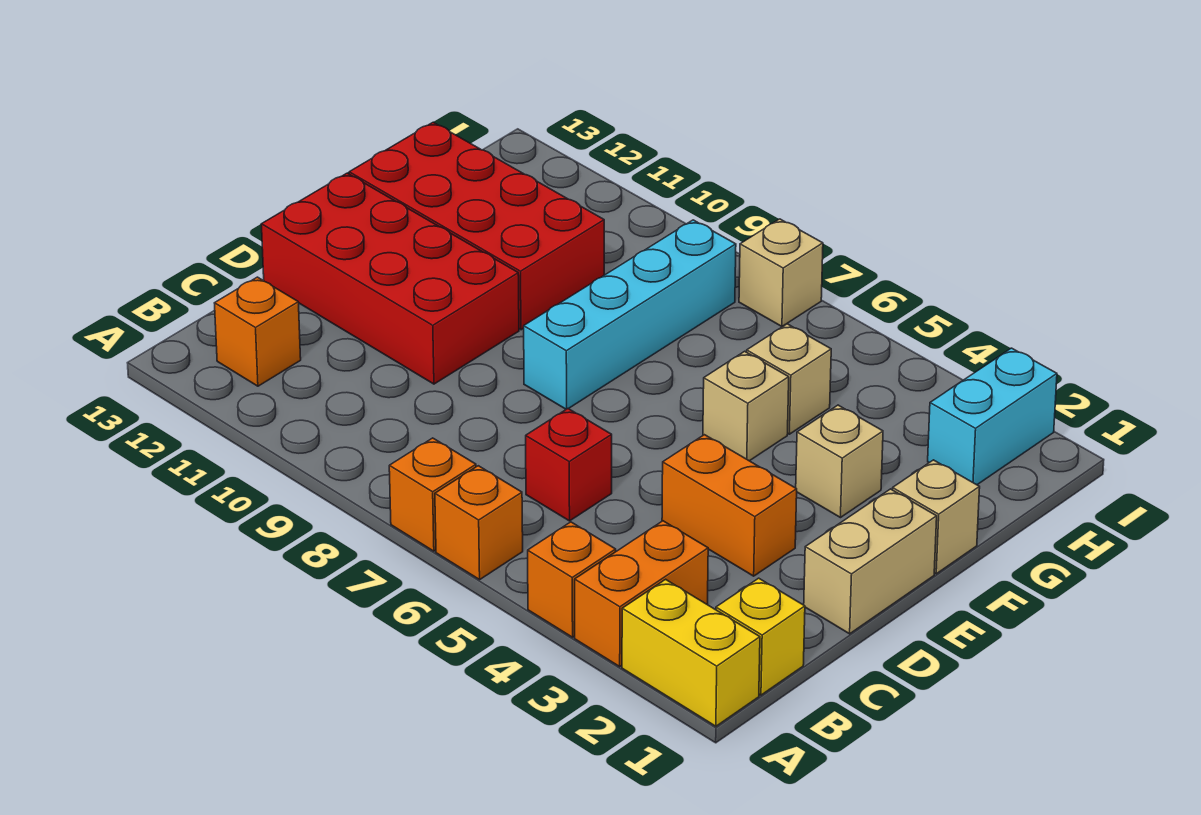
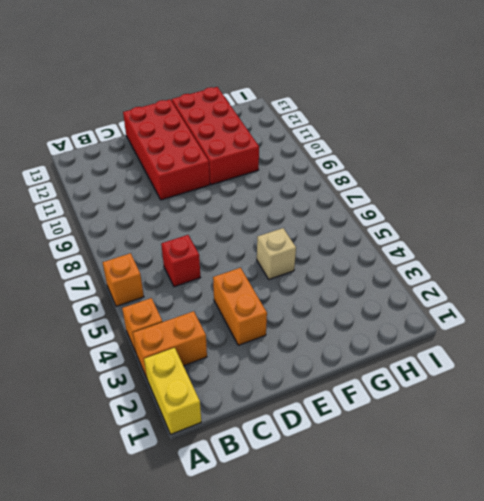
none -> orange brick A7 level 1
none -> yellow brick B1 level 1
none -> orange brick B12 level 1

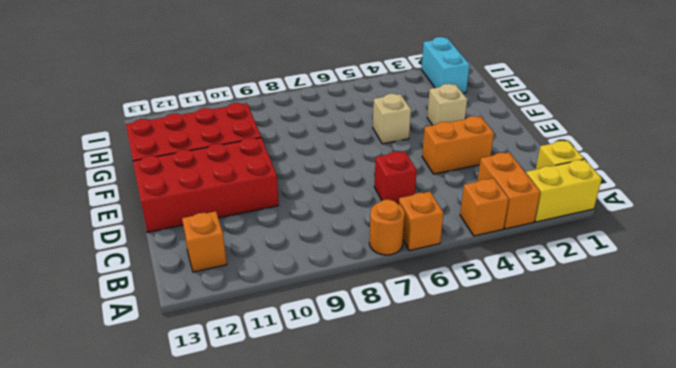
orange round brick A7 level 1 -> orange brick A7 level 1
none -> tan brick D1:E1 level 1
none -> cyan brick E8:H8 level 1
none -> tan brick F1 level 1

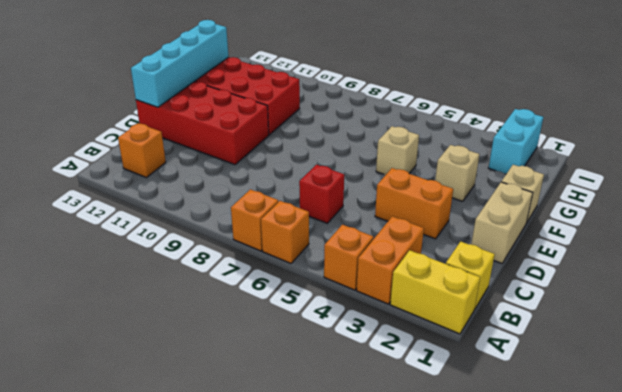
cyan brick D13:G13 level 2 -> cyan brick E8:H8 level 1
none -> tan brick G5 level 1
none -> tan brick I7 level 1

